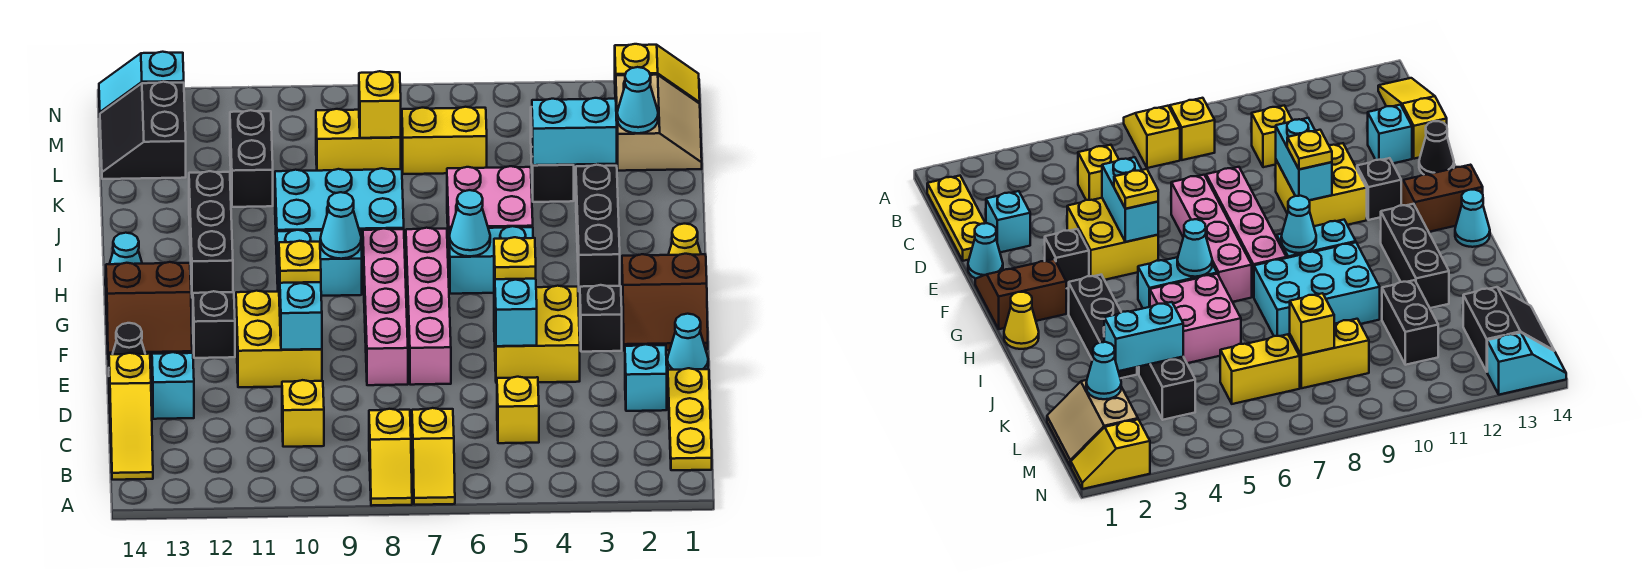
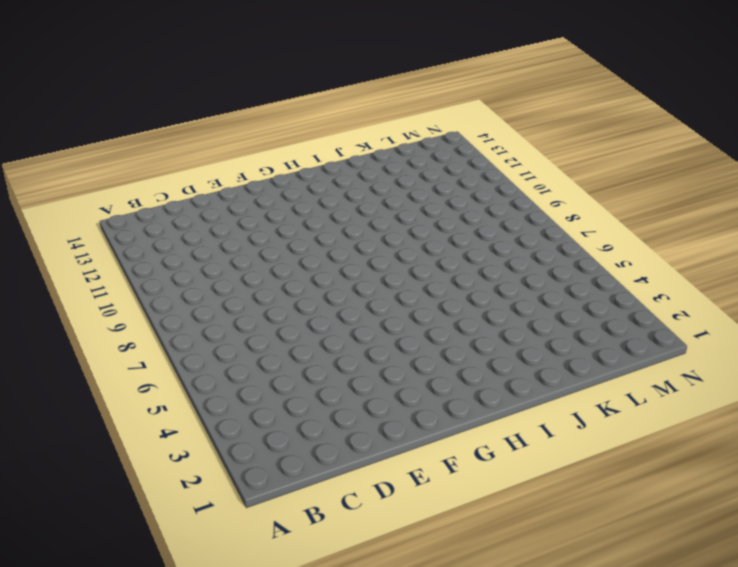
none -> yellow slope A7:B7 level 1 top B
none -> yellow slope A8:B8 level 1 top B
none -> yellow plate B1:D1 level 1
none -> yellow slope B14:D14 level 1 top D

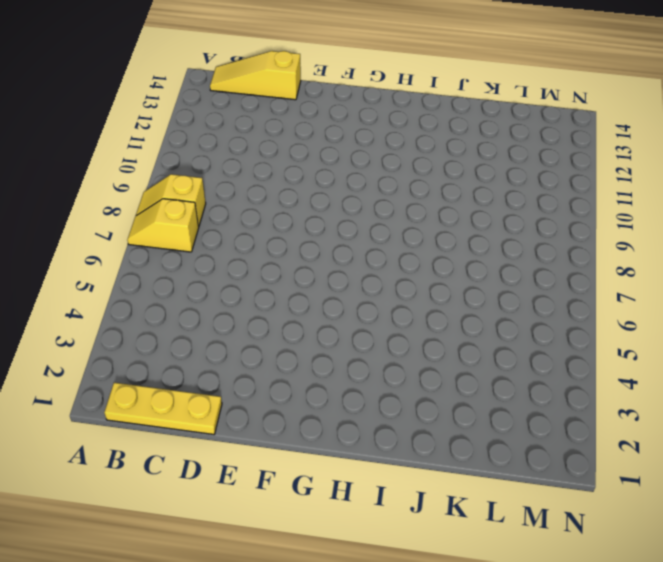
none -> yellow brick C5 level 1
none -> yellow brick C10 level 1
none -> cyan brick D2 level 1
none -> cyan brick D13 level 1

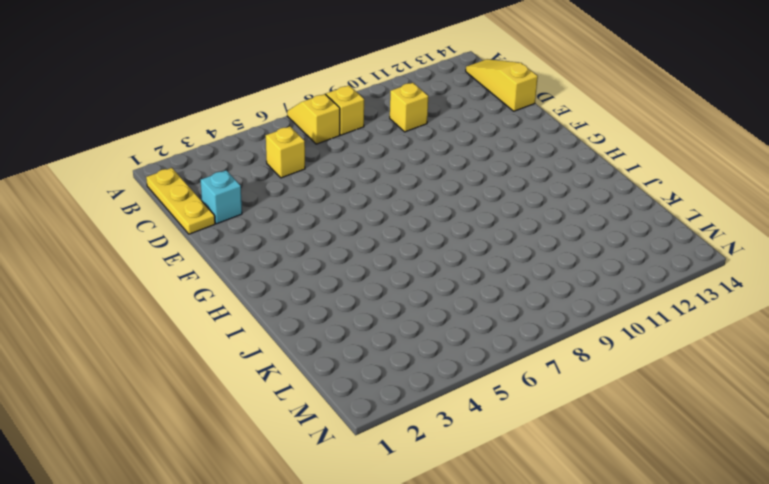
none -> cyan brick D13 level 1
none -> cyan cone E1 level 1
none -> yellow brick E4:F5 level 1
none -> pink brick E7:H7 level 1

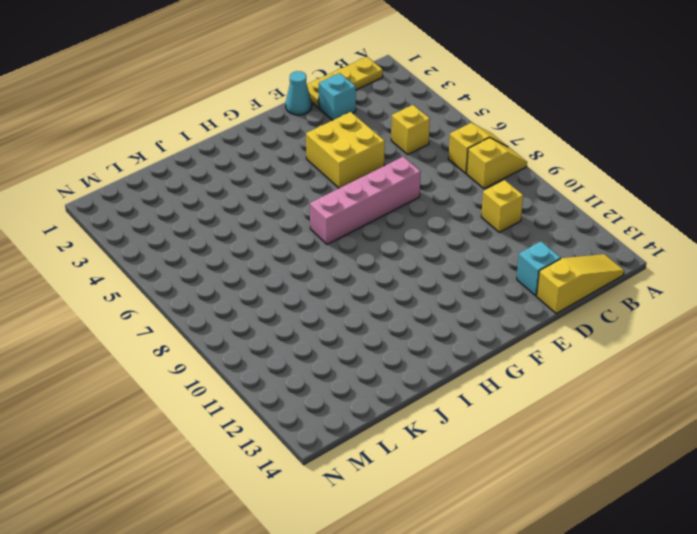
none -> pink brick E8:H8 level 1
none -> yellow brick E10:F11 level 1
none -> black cone E14 level 1
none -> brown slope F1:G2 level 1 top G

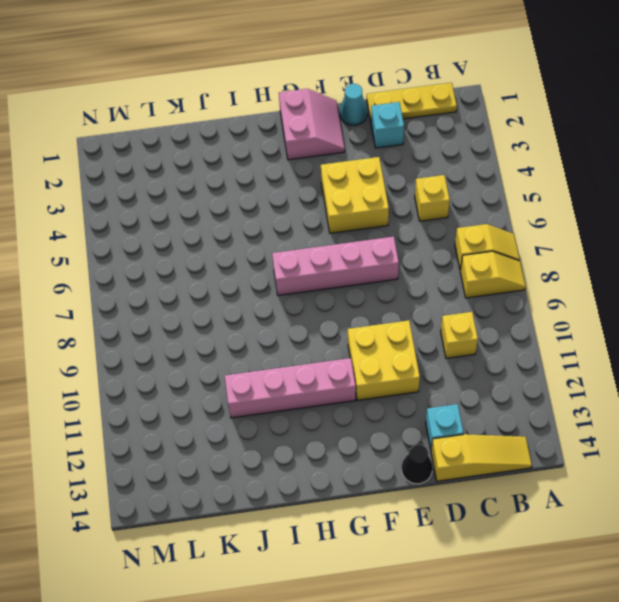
pink slope F1:G2 level 1 top G -> brown slope F1:G2 level 1 top G
pink brick G11:J11 level 1 -> pink brick E8:H8 level 1
none -> black brick F3 level 1
none -> black brick F12 level 1
none -> brown slope F13:G14 level 1 top G
none -> yellow cone H1 level 1

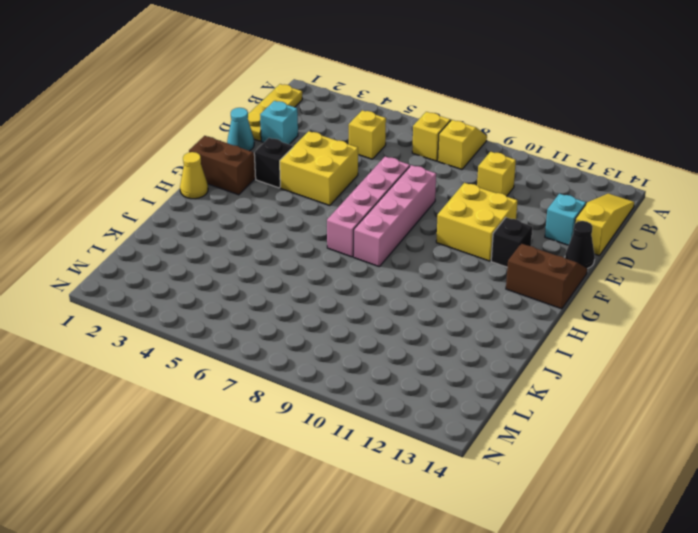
none -> black brick H3:J3 level 1
none -> cyan brick H5:H6 level 1
none -> cyan brick H9:H10 level 1
none -> black brick H12:J12 level 1

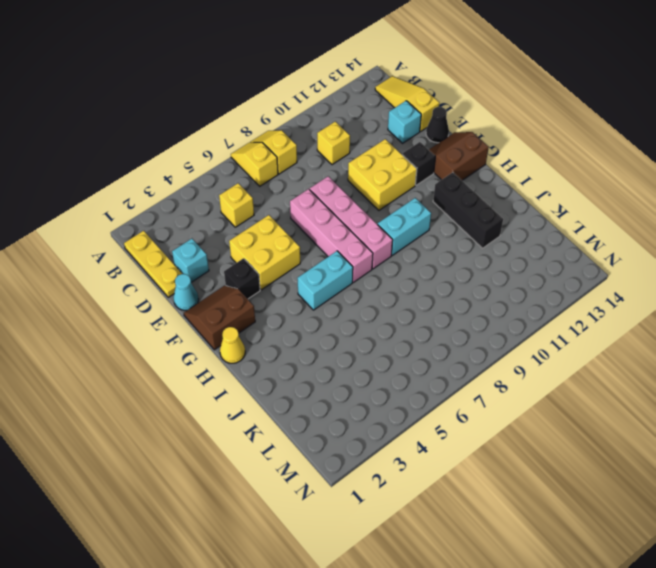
none -> black brick H3:J3 level 1
none -> cyan cone H14 level 1
none -> pink brick I5:J6 level 1
none -> cyan brick I8:J10 level 1

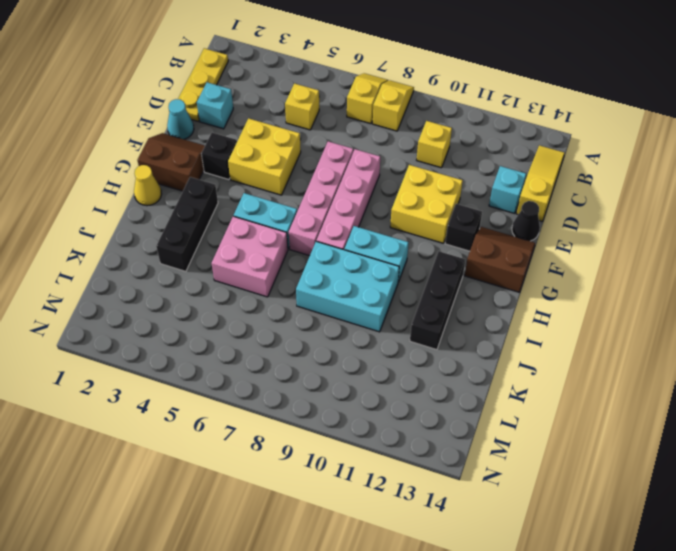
none -> cyan cone H14 level 1
none -> black brick K4:L4 level 1
none -> black brick K11:L11 level 1
none -> tan slope L1:M2 level 1 top 2

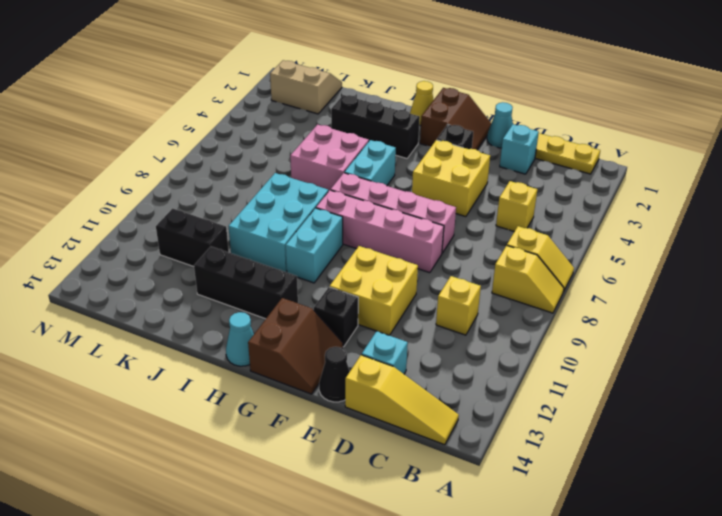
none -> black brick K4:L4 level 1
none -> yellow brick L6:L7 level 1
none -> yellow brick L8:L9 level 1
none -> black slope L13:M14 level 1 top 13

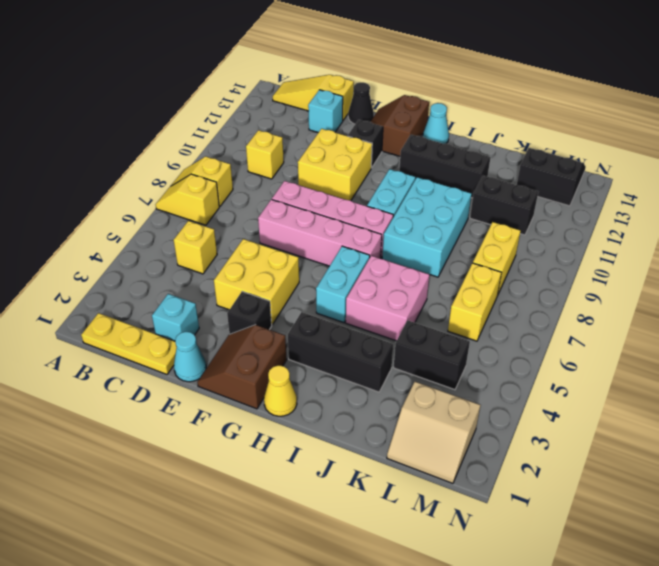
none -> yellow slope N1:N2 level 1 top 2
none -> cyan slope N13:N14 level 1 top 13
none -> cyan brick E5:F5 level 2
none -> cyan brick E10:F10 level 2

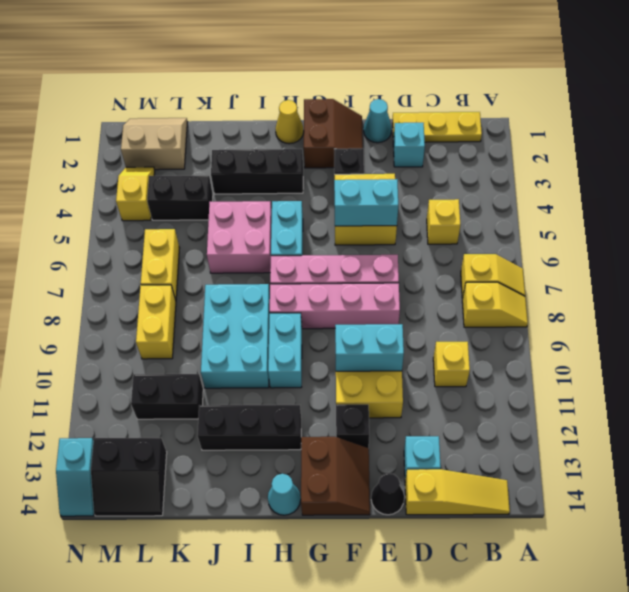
yellow slope M3:M4 level 1 top 4 -> yellow slope N1:N2 level 1 top 2
none -> cyan cone H6 level 2
none -> cyan cone H9 level 2
none -> cyan brick K3:K4 level 2
none -> cyan cone L2 level 2

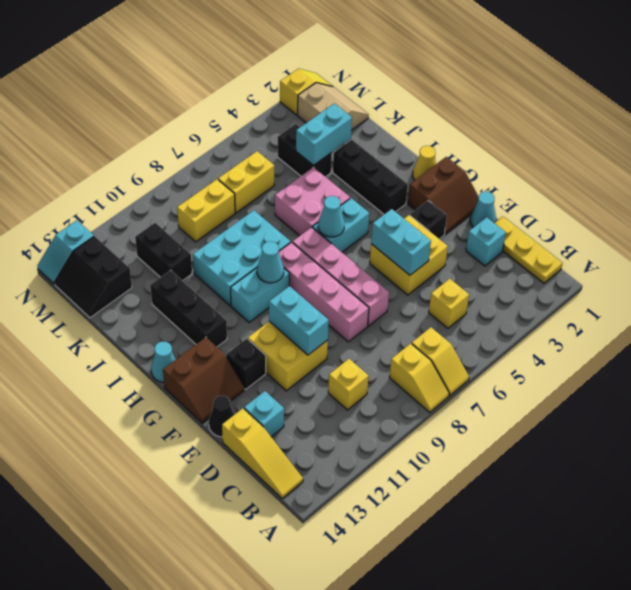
none -> cyan cone L2 level 2
none -> yellow brick L8 level 2
none -> yellow plate F5 level 3
none -> yellow plate F10 level 3

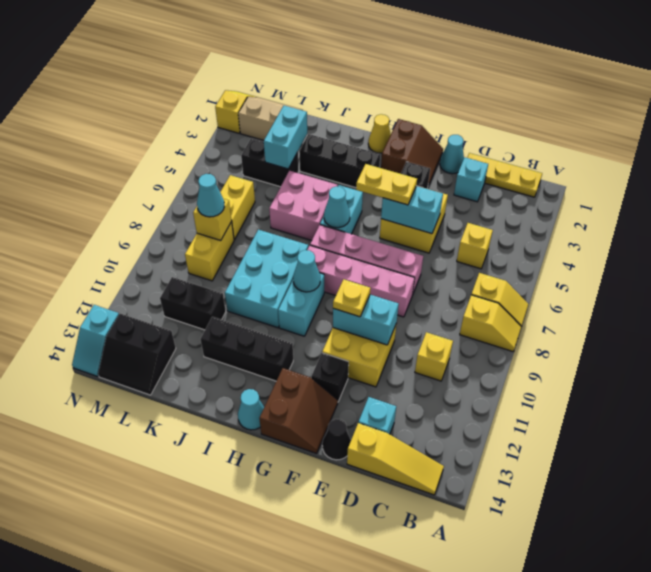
yellow plate F5:G5 level 3 -> yellow plate F5 level 3
cyan cone L8 level 3 -> cyan cone L2 level 2

